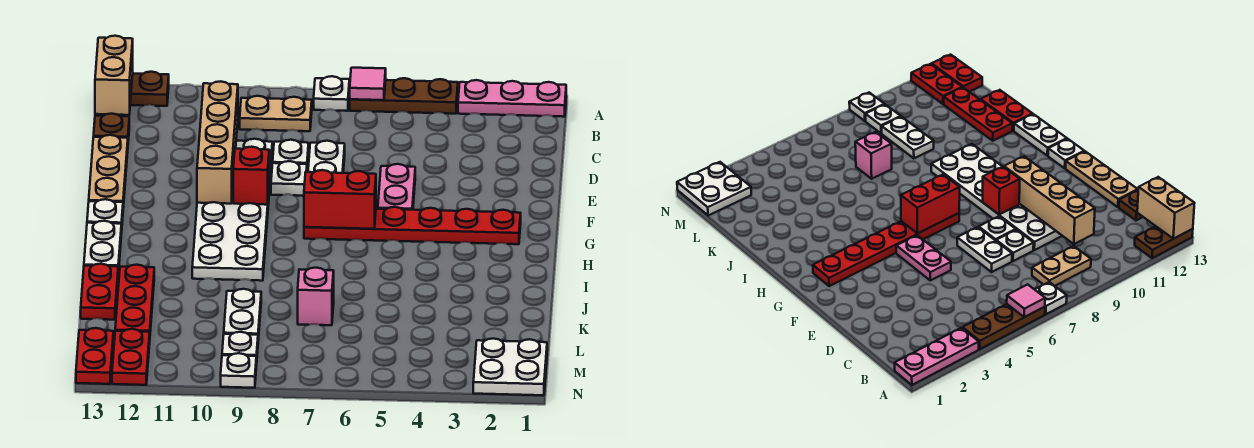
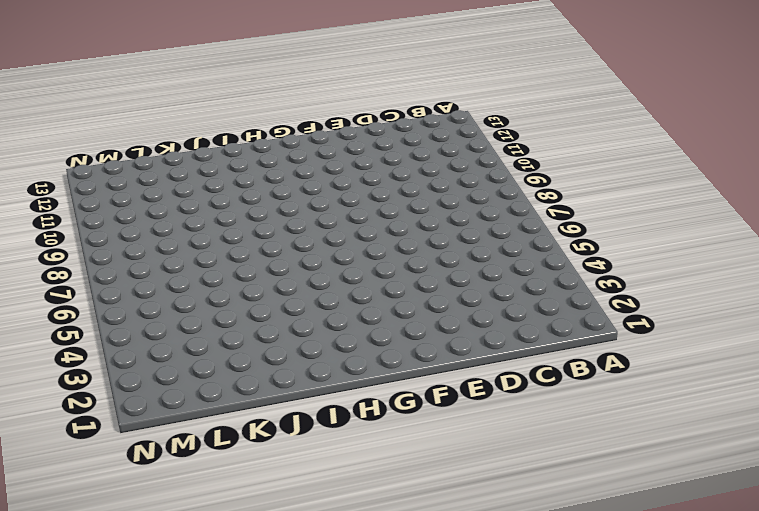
none -> pink plate A1:A3 level 1
none -> brown plate A4:A6 level 1
none -> white plate A7 level 1

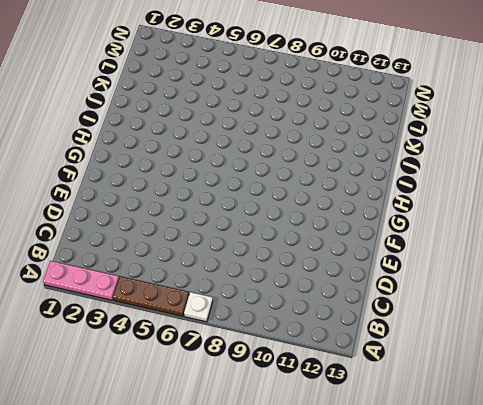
none -> brown plate A12:A13 level 1
none -> tan plate B8:B9 level 1
none -> brown plate C13 level 1

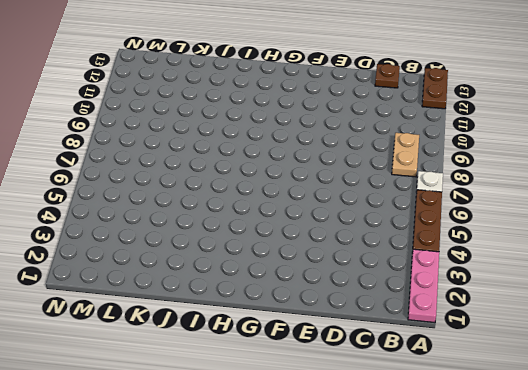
none -> white plate D7:E7 level 1
none -> white plate D8 level 1
none -> white plate D9:I10 level 1

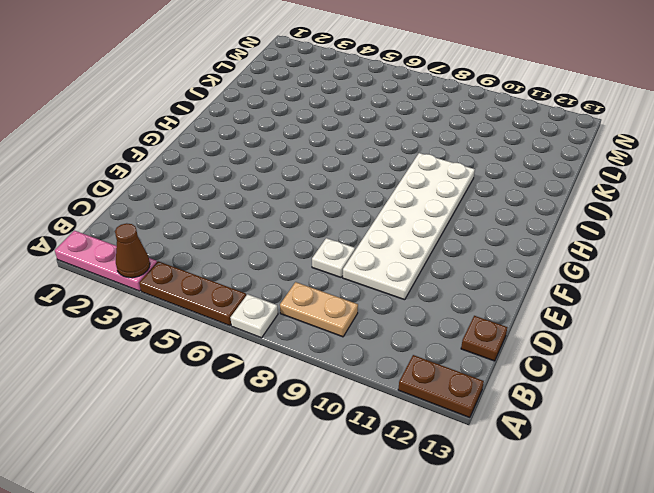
brown cone A3 level 2 -> none
none -> white plate D7:E7 level 1
none -> tan plate D13:F13 level 1
none -> pink plate E5:F5 level 1

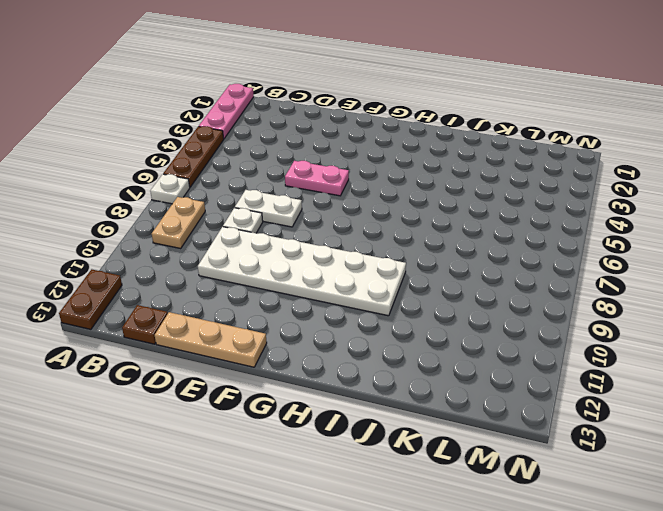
none -> white plate E8 level 1
none -> red plate G2:G7 level 1
none -> white plate G13 level 1

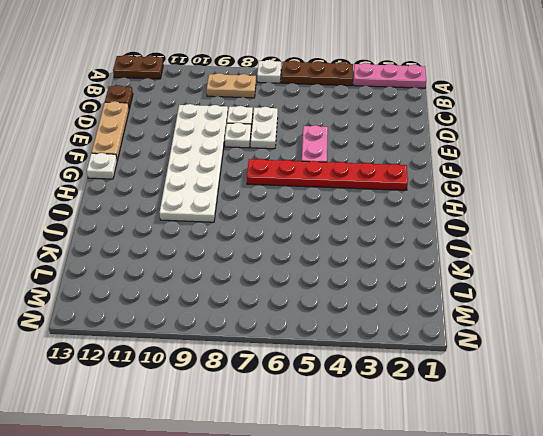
none -> white plate H13:I13 level 1
none -> red plate J12:L12 level 1
none -> red plate J13:K13 level 1

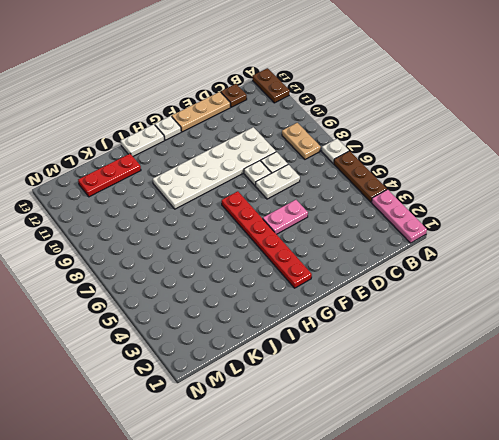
none -> red plate J13:K13 level 1
none -> pink brick K7 level 1
none -> white plate K9:L9 level 1

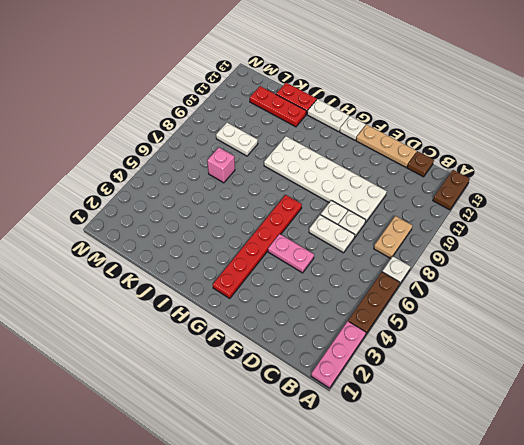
none -> white plate M1:N2 level 1
none -> white plate M9 level 1
none -> red plate M12:N12 level 1

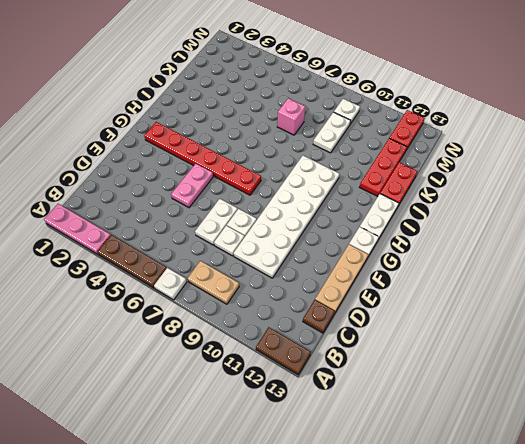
none -> white plate M1:N2 level 1
none -> red plate M13:N13 level 1
none -> white plate N9 level 1

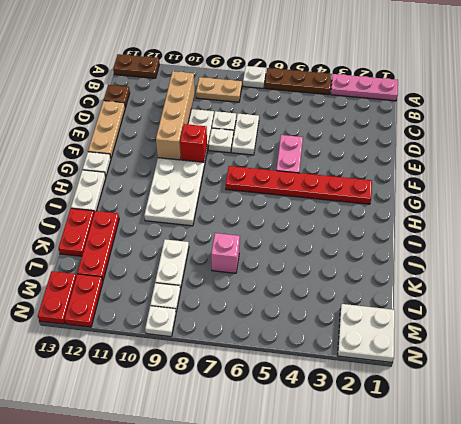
none -> pink tile A6 level 2
none -> tan brick A13:B13 level 2
none -> red brick G6:G7 level 2

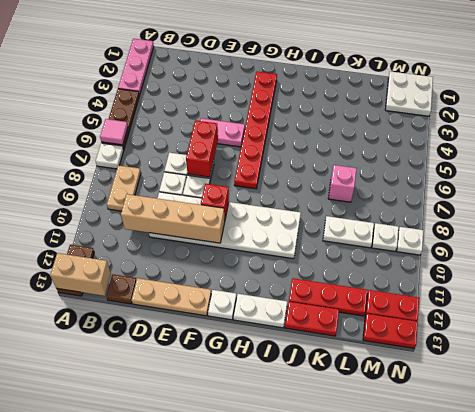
red brick E6:E7 level 2 -> red brick G6:G7 level 2

